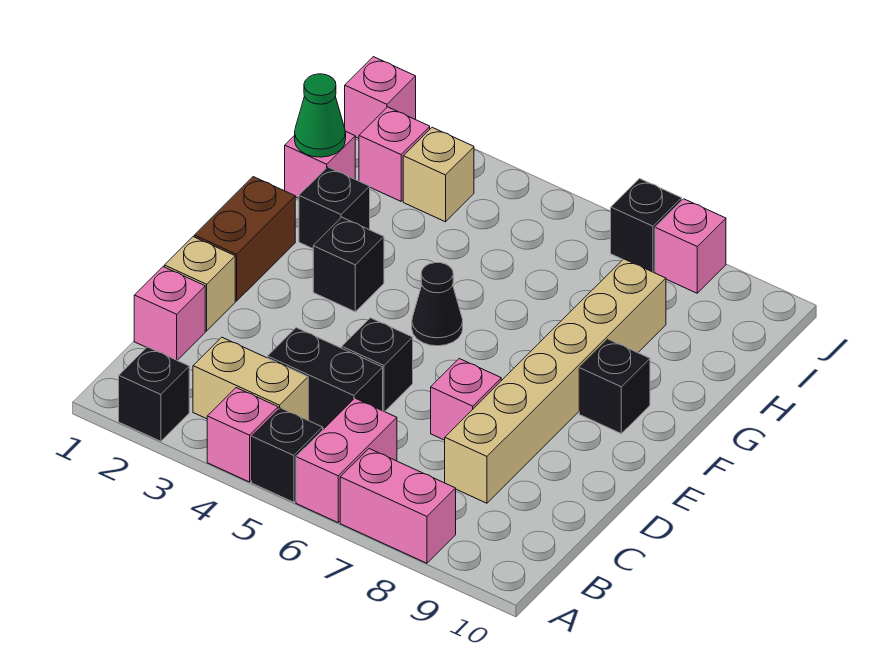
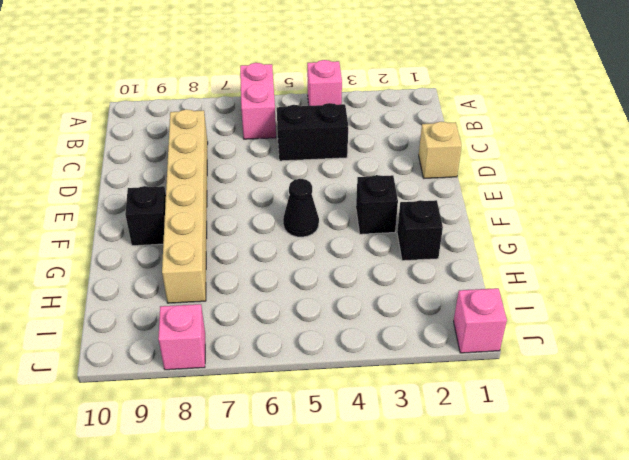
none -> black brick A2 level 1
none -> black brick A5 level 1
none -> pink brick A7:A8 level 1

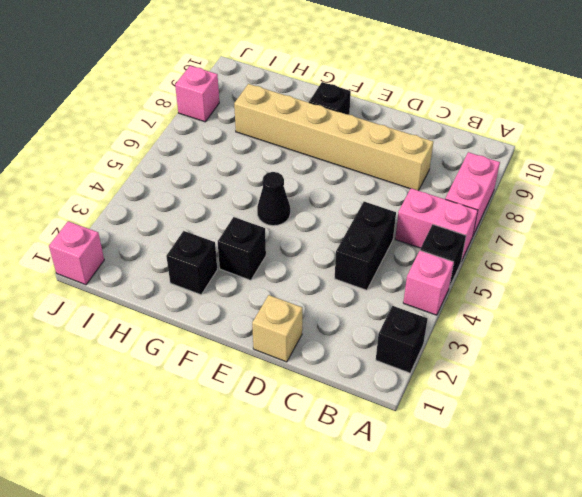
none -> tan brick B3:B4 level 1
none -> pink brick C1 level 1
none -> black brick D5 level 1

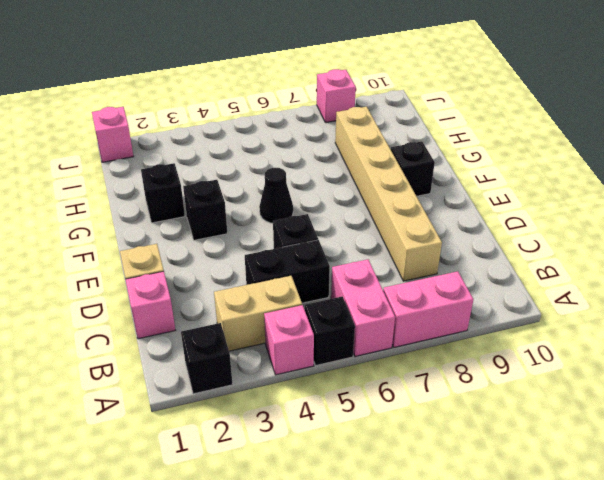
none -> pink brick D7 level 1
none -> brown brick E1:F1 level 1
none -> pink brick H1 level 1

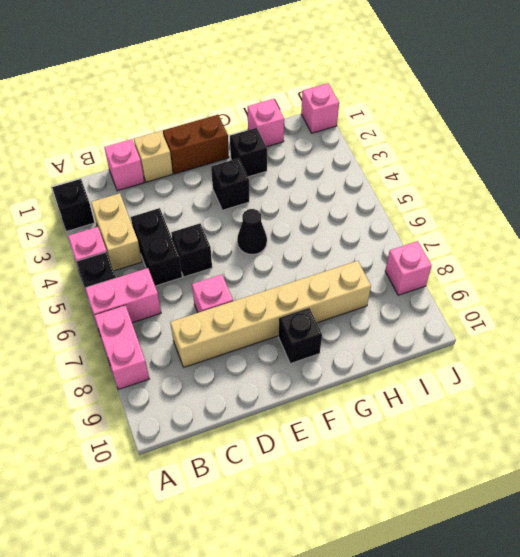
none -> pink brick I2 level 1
none -> tan brick I3 level 1
none -> black brick J7 level 1

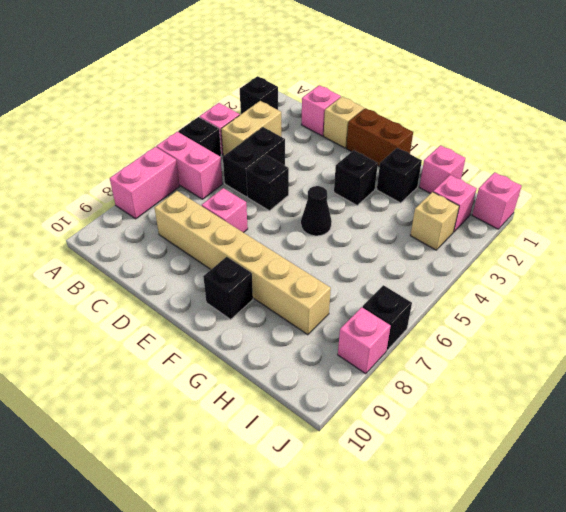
none -> green cone H1 level 2

